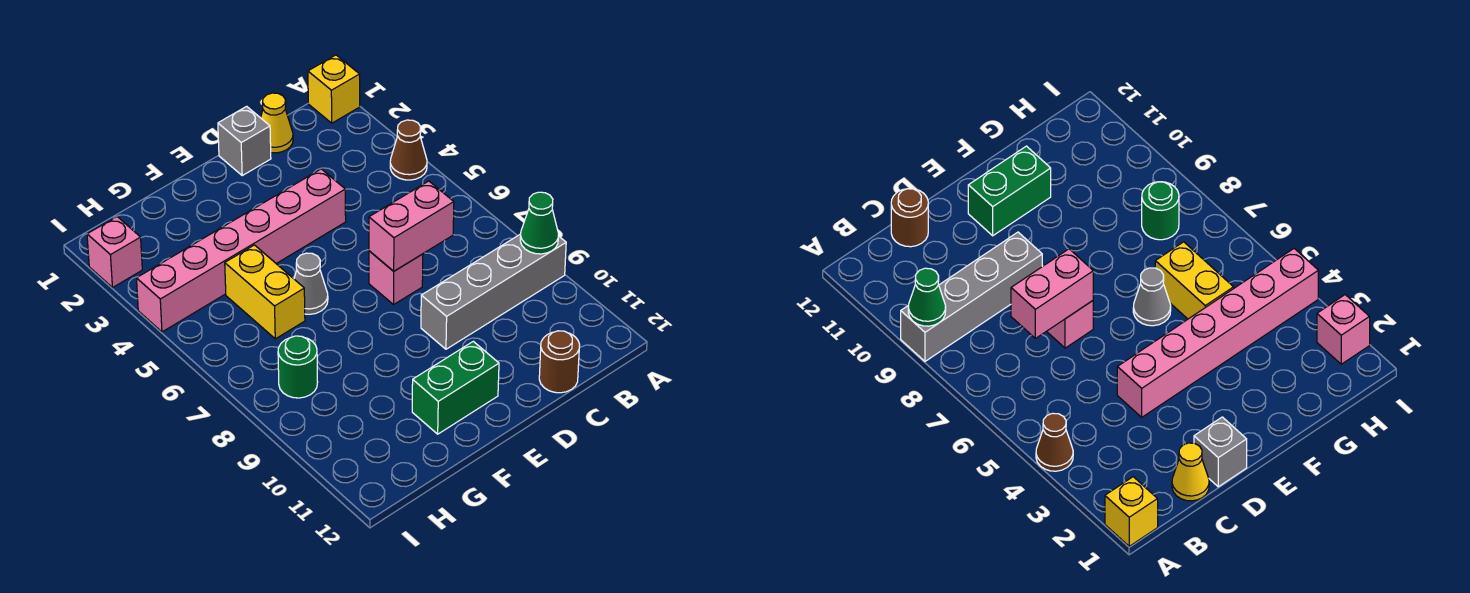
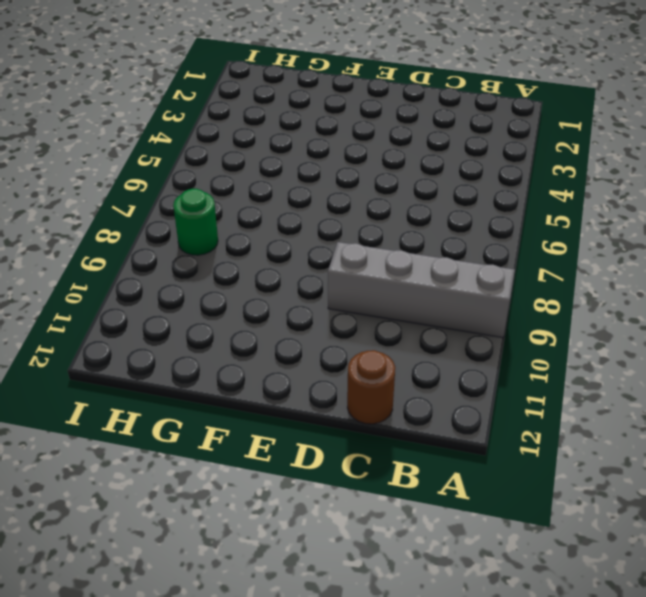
none -> yellow brick A1 level 1
none -> brown cone A4 level 1
none -> yellow cone C1 level 1

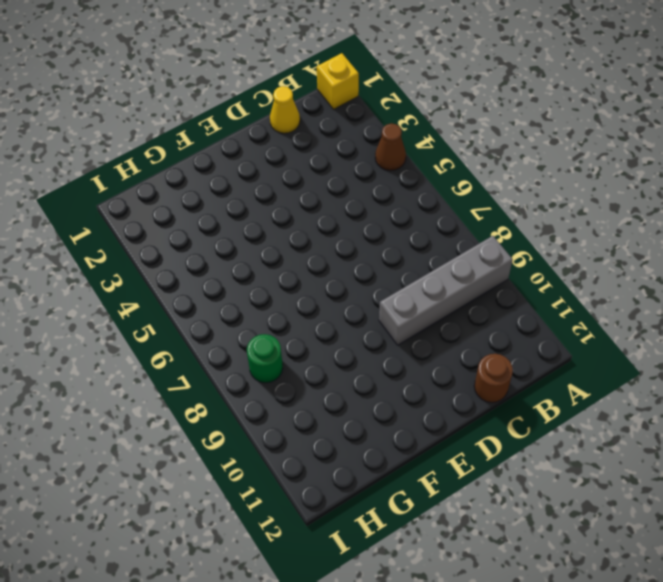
none -> grey brick D1 level 1
none -> pink brick D4:I4 level 1
none -> pink brick D7 level 1

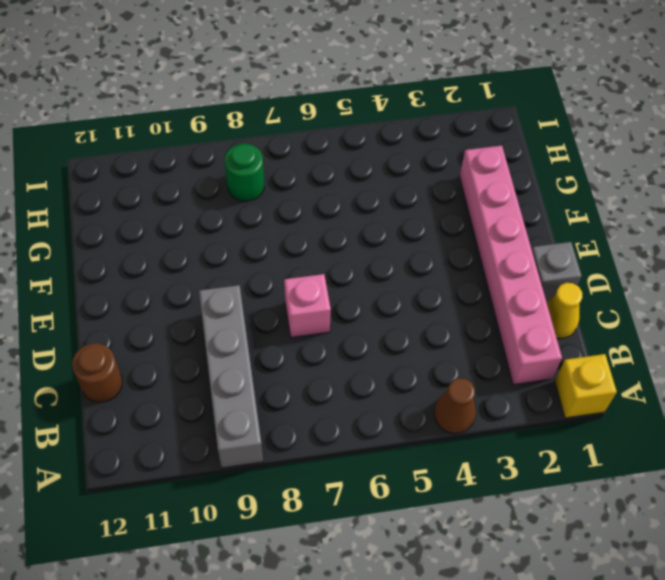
pink brick B2:G2 level 1 -> pink brick D4:I4 level 1
none -> green brick E11:F11 level 1
none -> grey cone F6 level 1
none -> yellow brick G5:G6 level 1

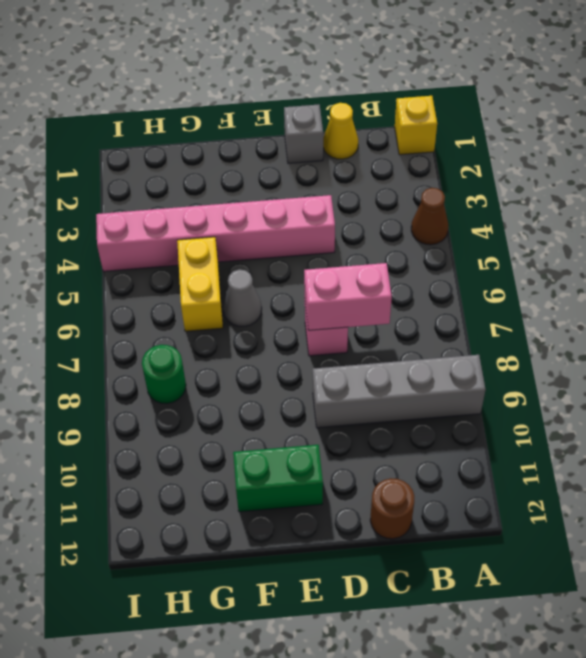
none -> pink brick I2 level 1
none -> green cone A9 level 2

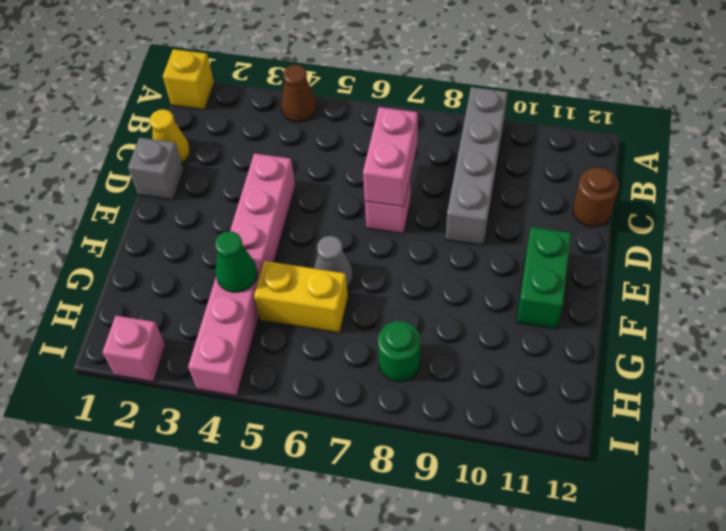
green cone G4 level 2 -> green cone A9 level 2

